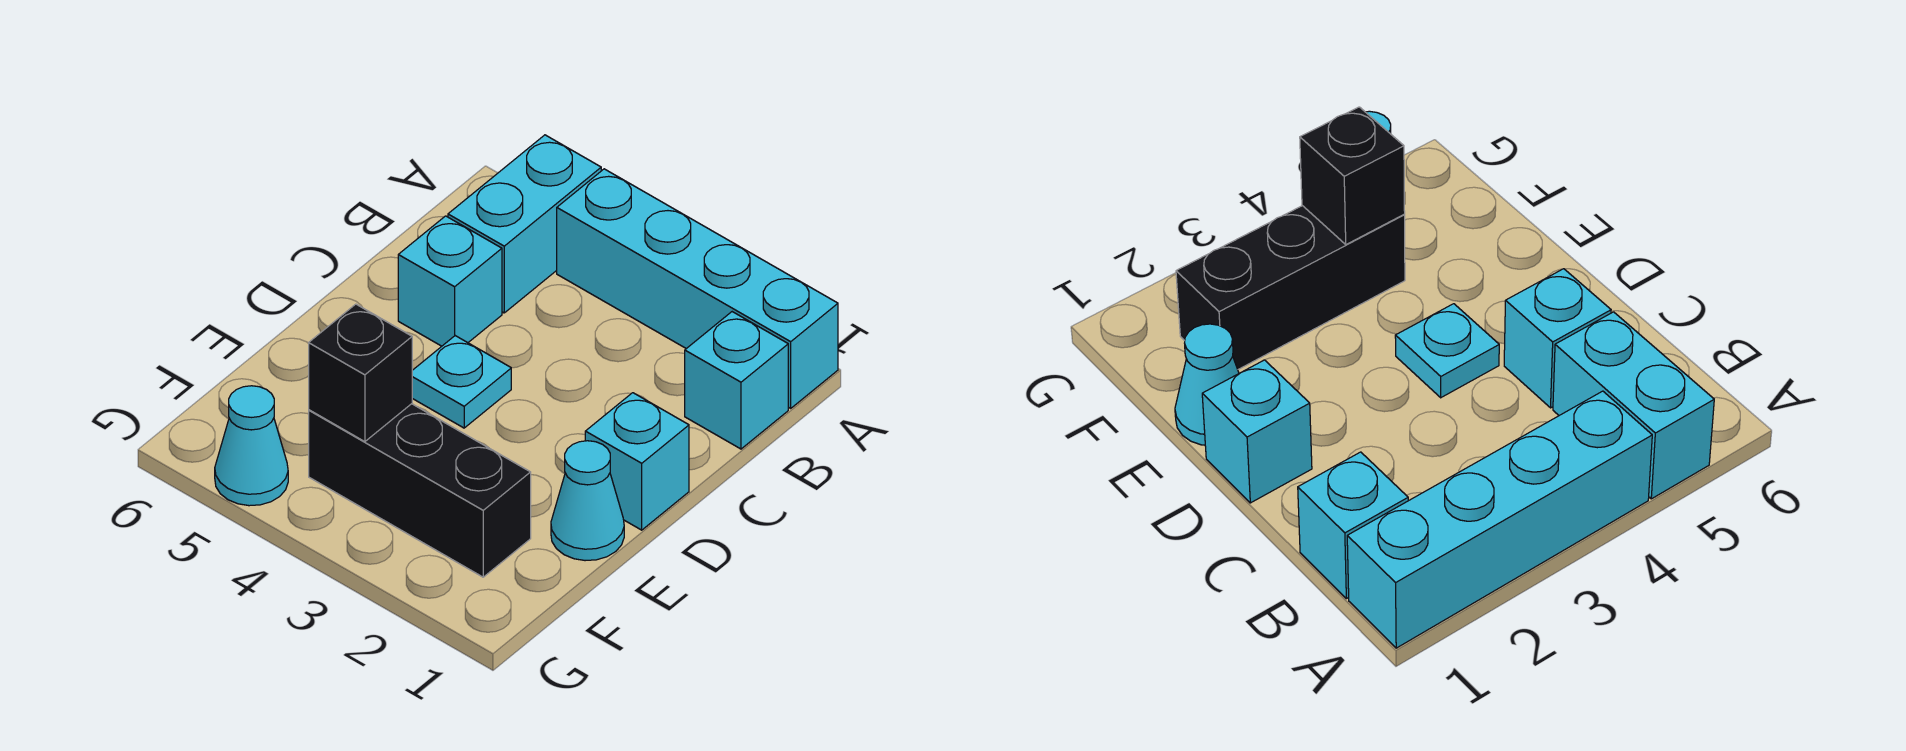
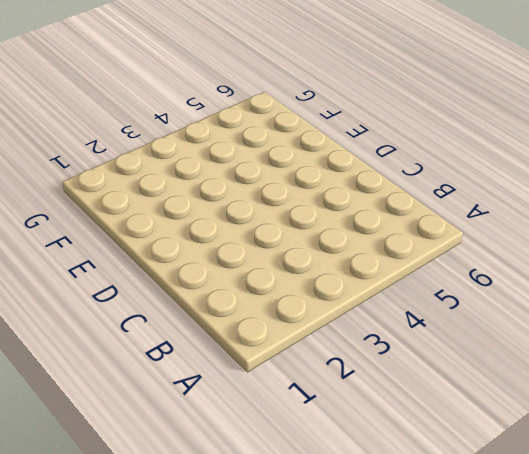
none -> cyan brick A1:A4 level 1
none -> cyan brick A5:B5 level 1

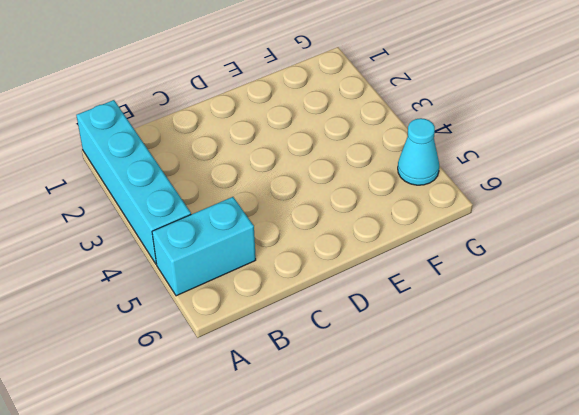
none -> cyan brick B1 level 1
none -> cyan brick C5 level 1

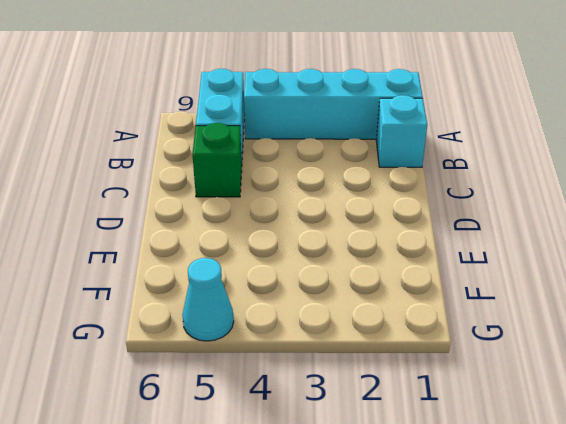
green brick C5 level 1 -> cyan brick C5 level 1
none -> cyan brick D1 level 1
none -> cyan plate D4 level 1

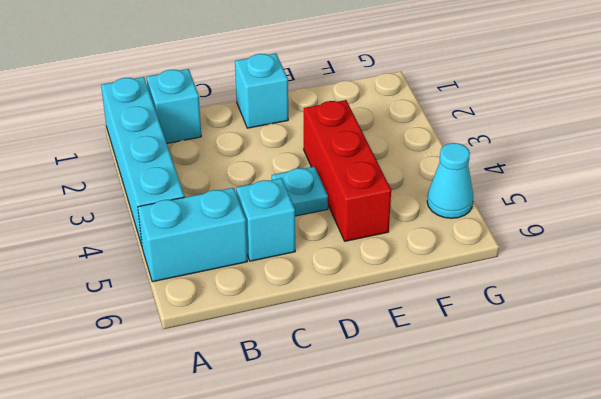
red brick E3:E5 level 1 -> none
none -> cyan cone E1 level 1
none -> black brick F2:F4 level 1

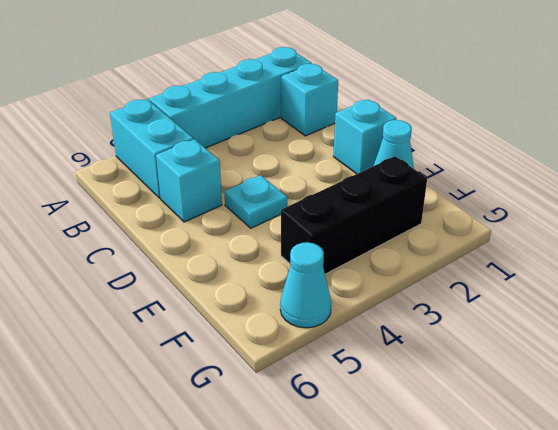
none -> black brick F4 level 2

